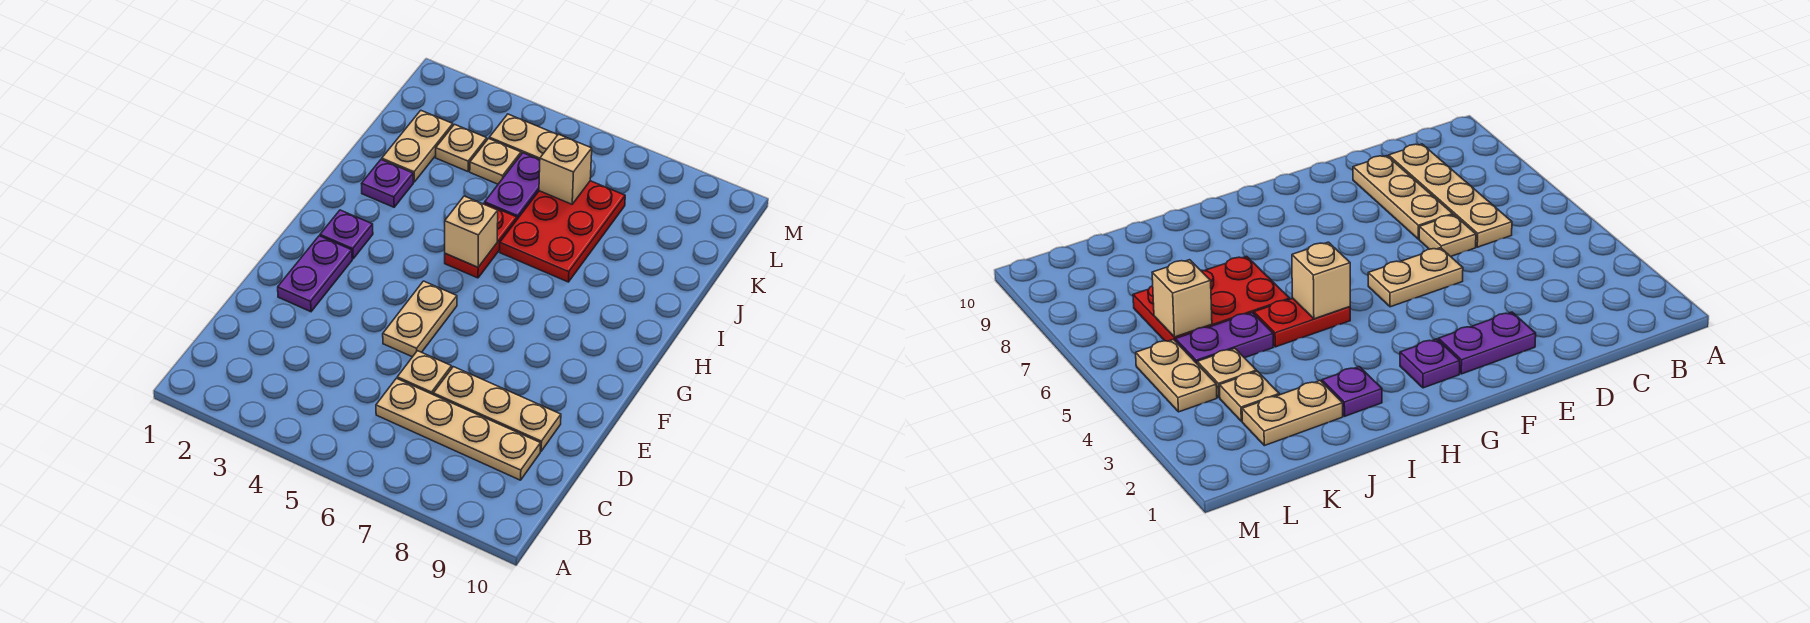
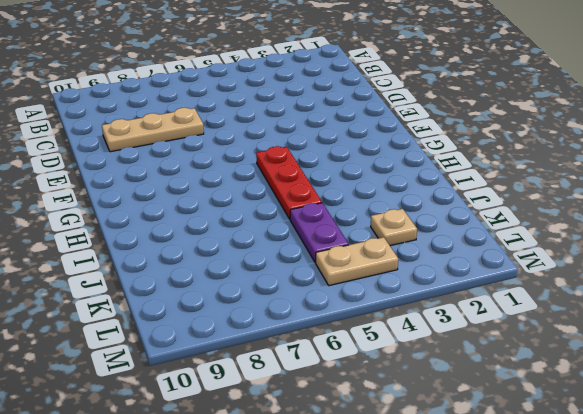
red plate G5:I5 level 1 -> red plate H5:I5 level 1
none -> tan plate C6:C9 level 1
none -> tan plate D6 level 1
none -> purple plate E2:F2 level 1

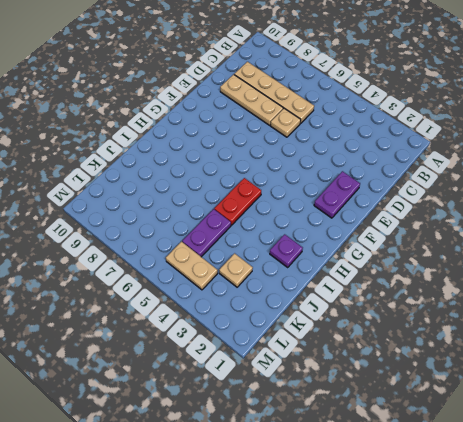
none -> tan plate E5:F5 level 1
none -> purple plate G2 level 1
none -> red plate I6:K7 level 1

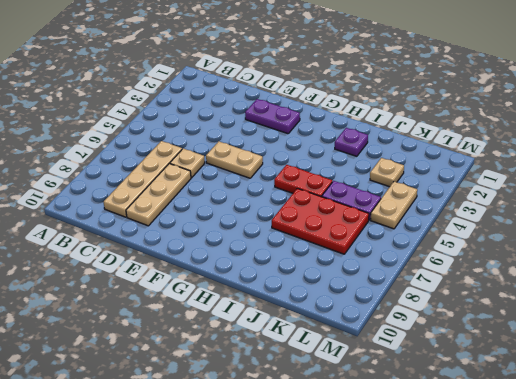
none -> purple plate G2 level 1
none -> tan plate J2:K2 level 1
none -> tan plate K4 level 1

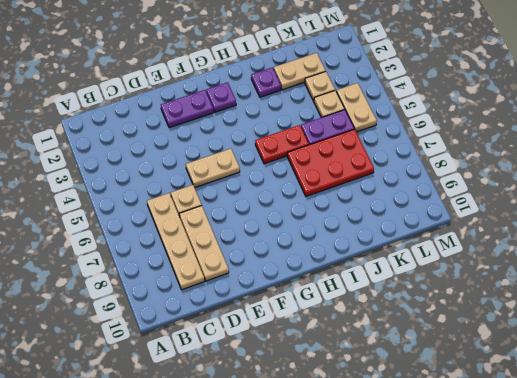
none -> tan brick H5 level 2
none -> tan brick K6 level 2

